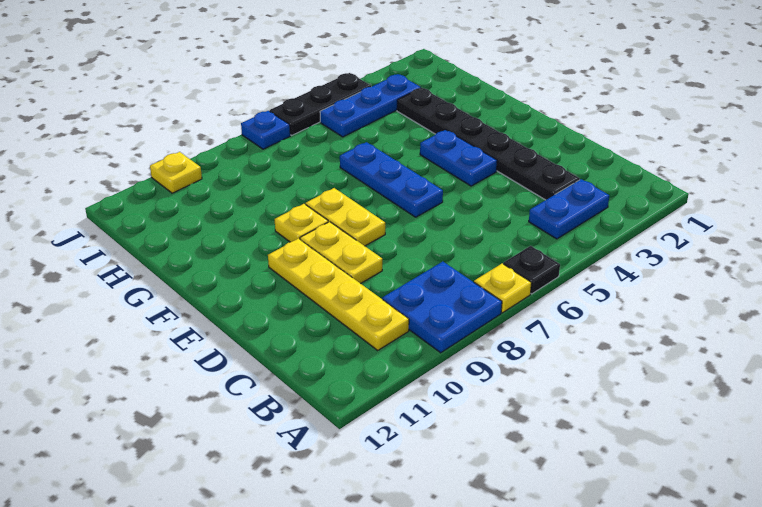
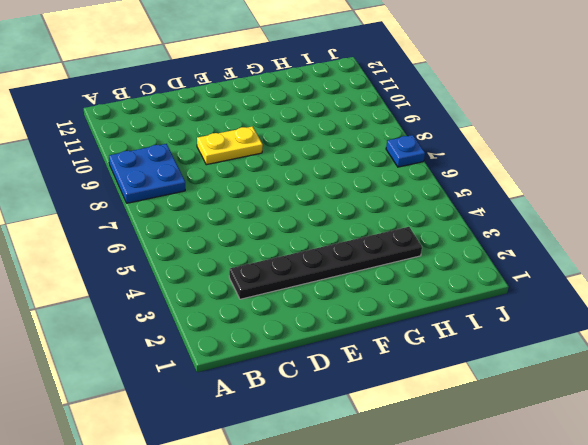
none -> black plate A6 level 1
none -> yellow plate A7 level 1
none -> blue plate B3:B4 level 1

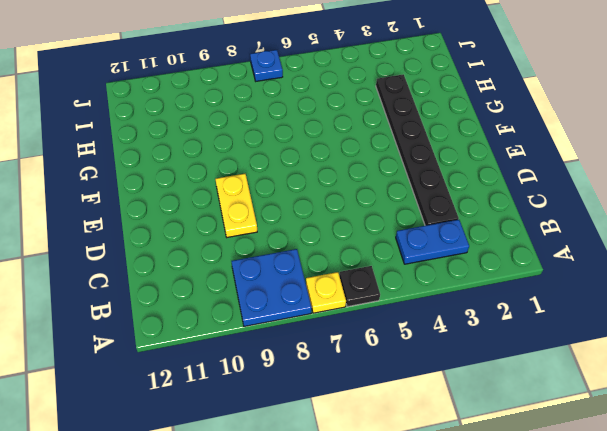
none -> yellow plate B10:E10 level 1
none -> blue plate E4:F4 level 1
none -> blue plate E6:G6 level 1

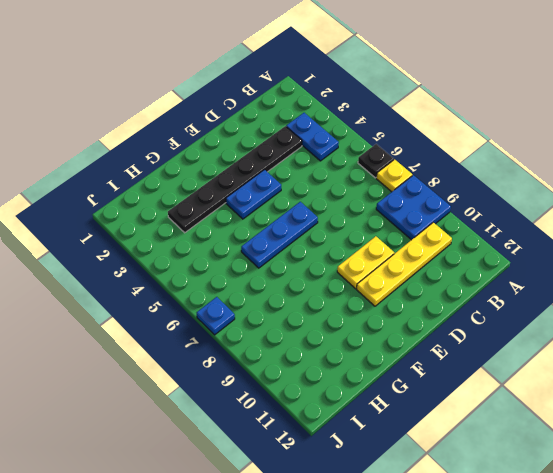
none -> yellow plate E8:F8 level 1
none -> yellow plate F9 level 1
none -> blue plate I3:I5 level 1

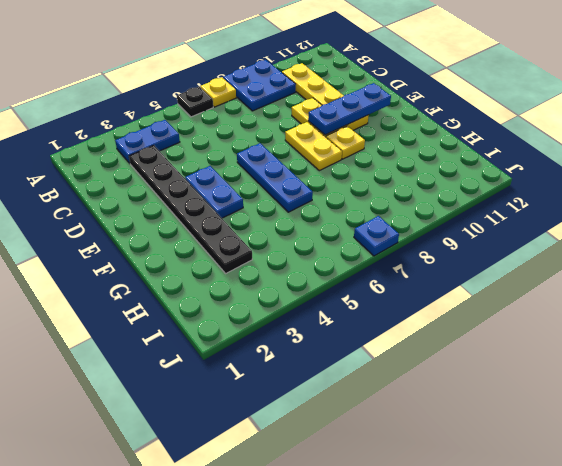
blue plate E9:E11 level 2 -> blue plate I3:I5 level 1
none -> black plate J4:J6 level 1
none -> yellow plate J10 level 1

